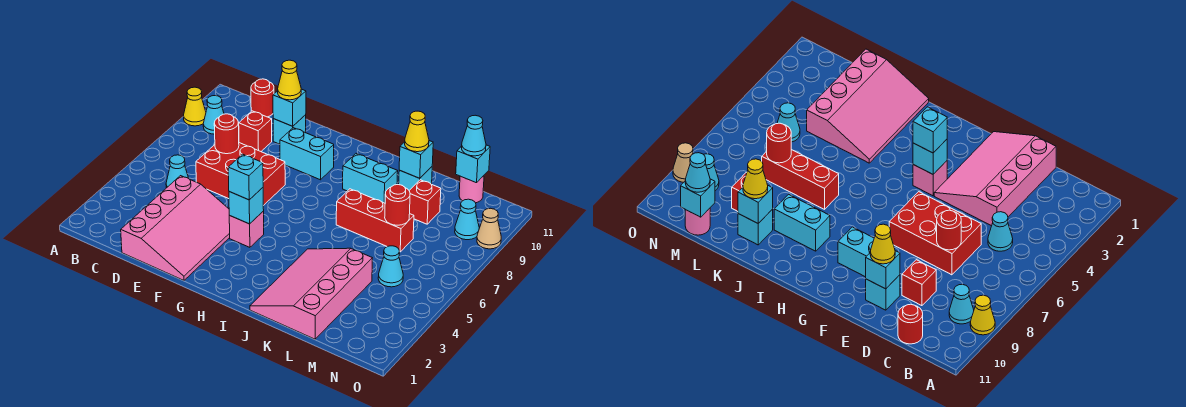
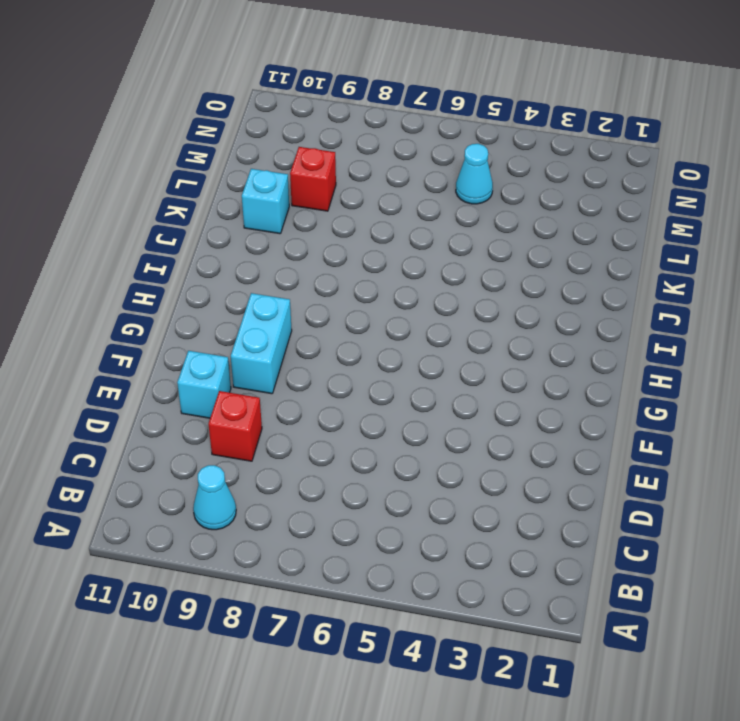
none -> yellow cone A9 level 1
none -> cyan cone C5 level 1
none -> red round brick C11 level 1

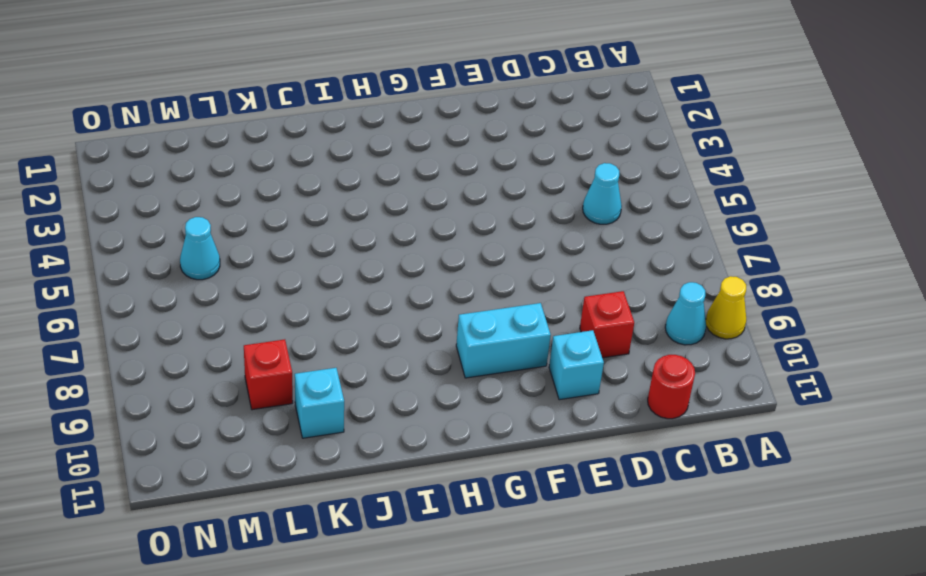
none -> pink slope D1:F4 level 1 top D
none -> red brick D6:F7 level 1
none -> pink brick G4 level 1

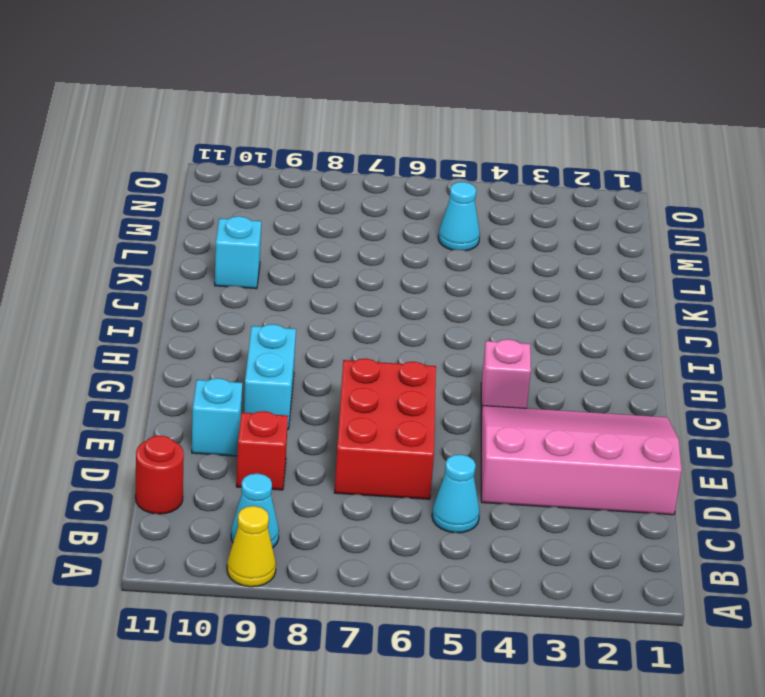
none -> cyan brick I9:J9 level 1
none -> pink slope J1:L4 level 1 top L
none -> red brick J7:L7 level 1

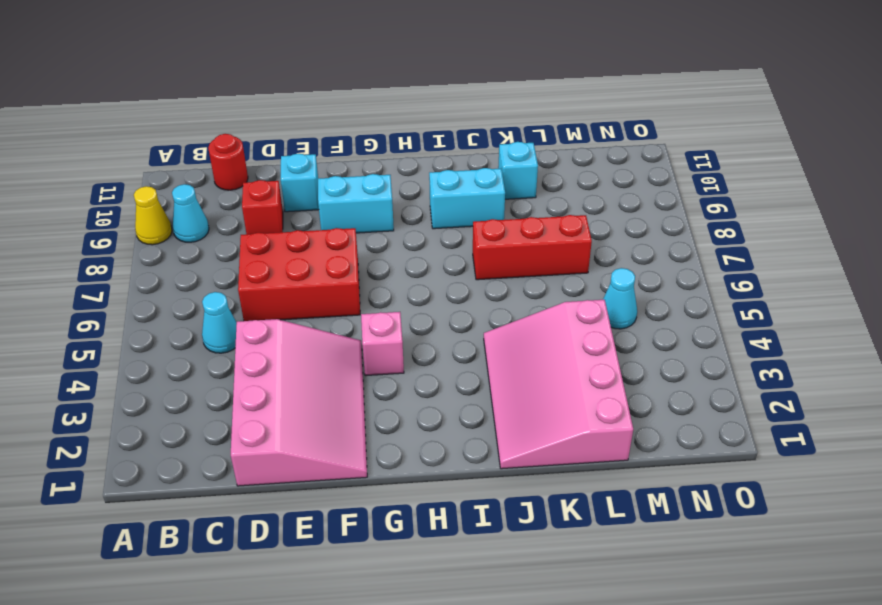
none -> red brick L9 level 1
none -> pink round brick M11 level 1
none -> cyan cone N9 level 1

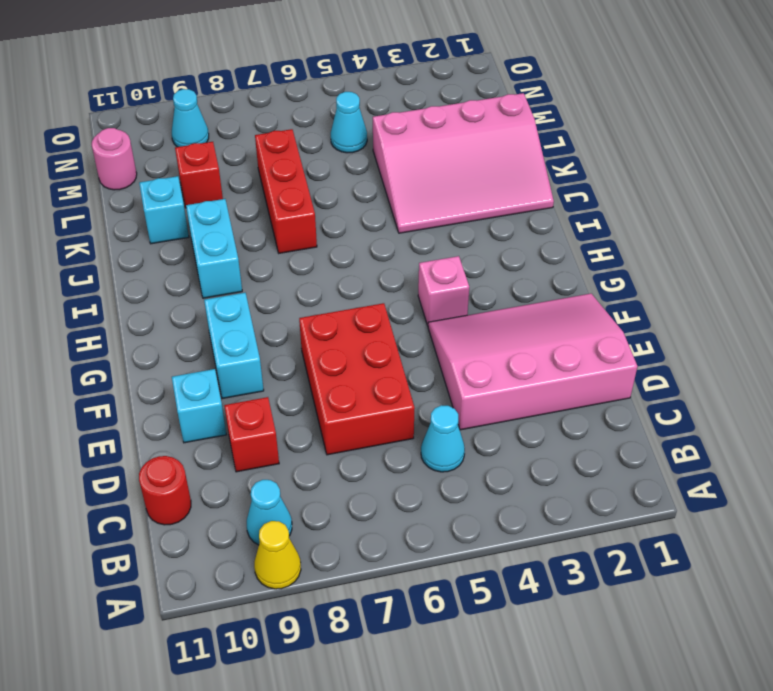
none -> tan cone O9 level 1
none -> red round brick D7 level 2
none -> cyan brick E10 level 2

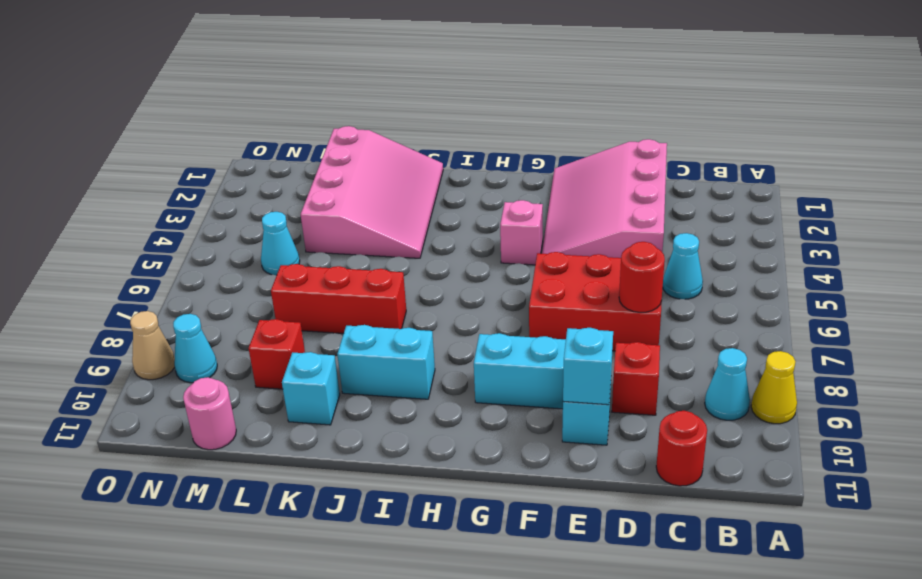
none -> cyan brick G4 level 2
none -> cyan brick K10 level 2
none -> red round brick L7 level 2

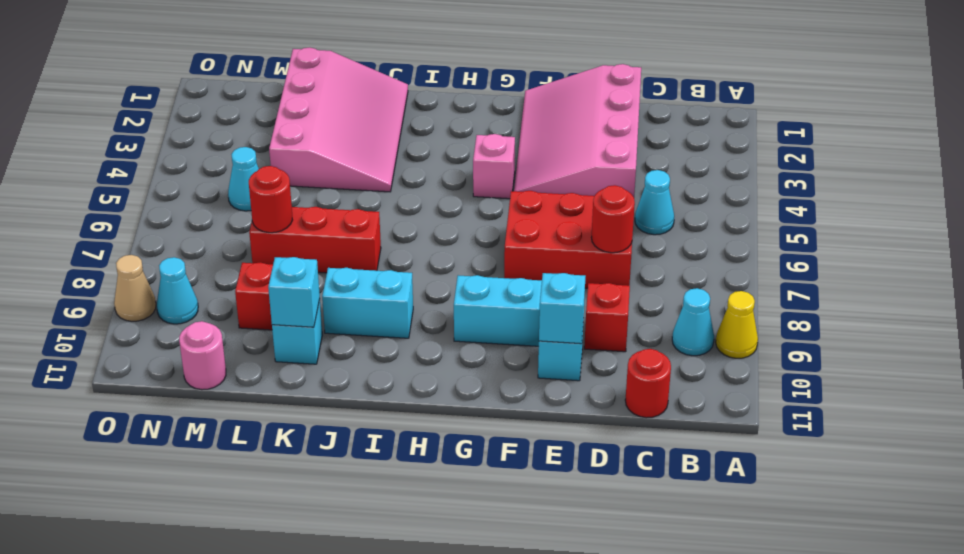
none -> cyan brick G4 level 2
none -> cyan brick M11 level 2
none -> yellow cone E10 level 3

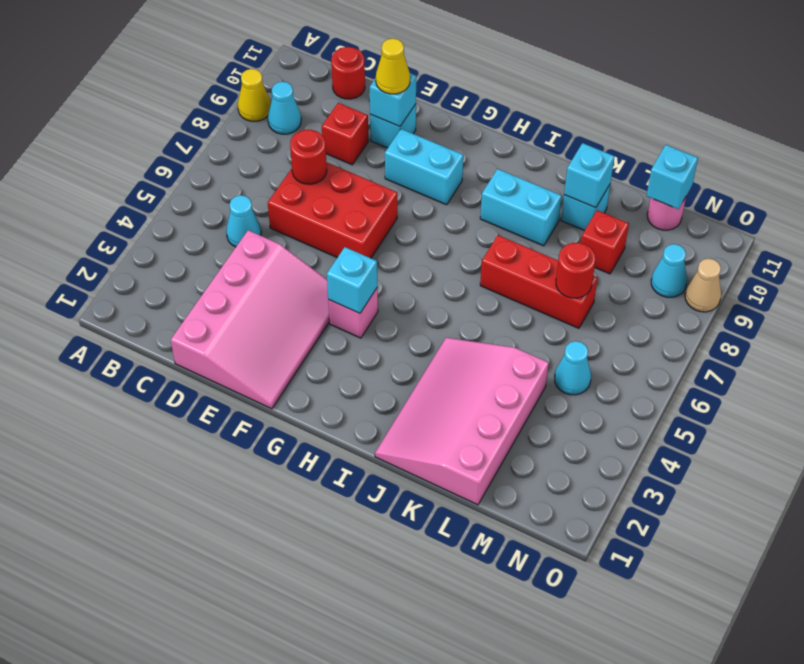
none -> cyan brick G4 level 3
none -> yellow cone K10 level 3
none -> cyan cone M11 level 3

